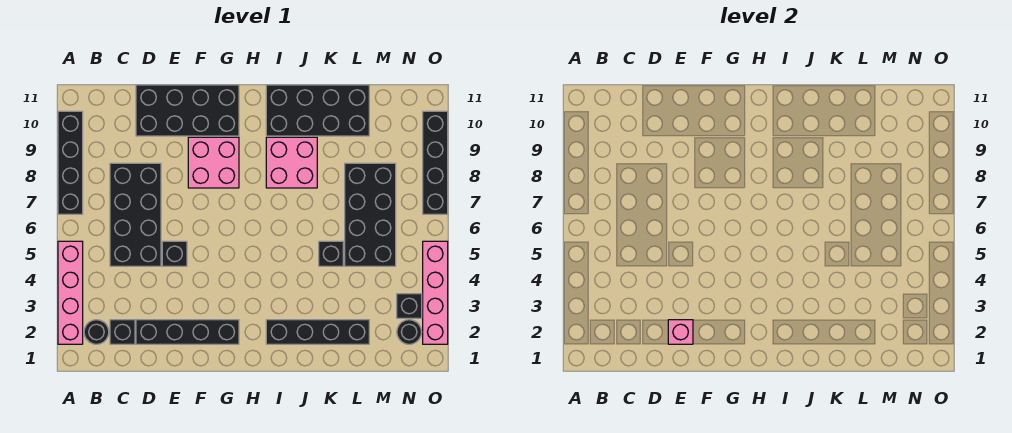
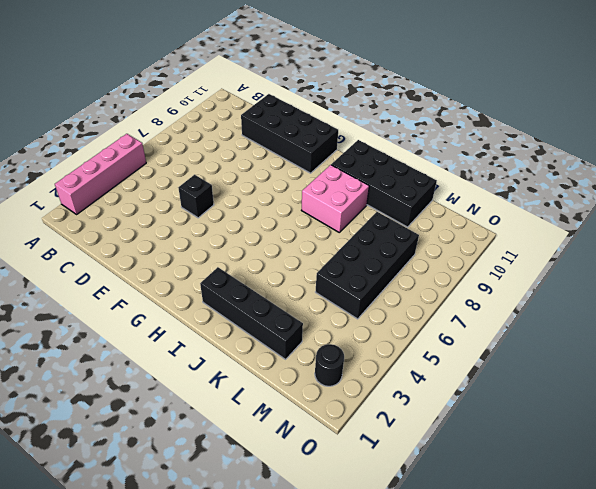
none -> black brick A7:A10 level 1
none -> black round brick B2 level 1
none -> black brick C2 level 1

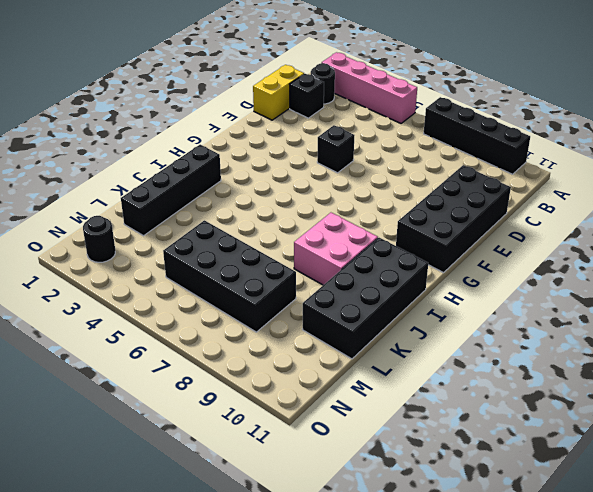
yellow brick C1:D1 level 1 -> none
none -> black brick C5:D8 level 1
none -> black brick D2:G2 level 1
none -> pink brick F8:G9 level 1

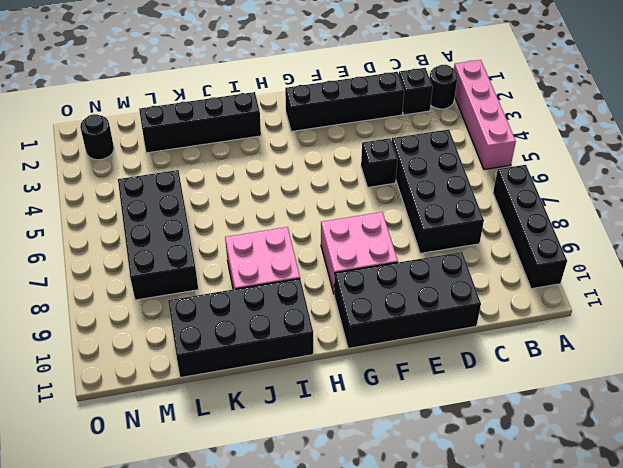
none -> black brick K5 level 1
none -> black brick N3 level 1
none -> pink brick O2:O5 level 1

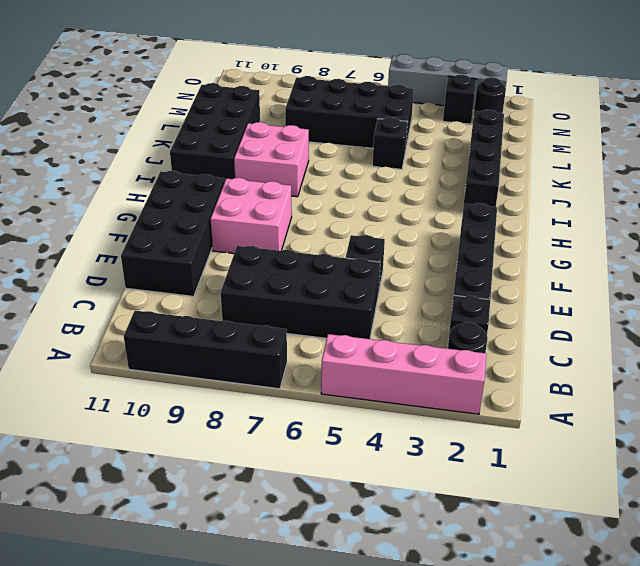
grey brick O2:O5 level 1 -> pink brick O2:O5 level 1
none -> black brick O7:O10 level 1
none -> pink brick E2 level 2

